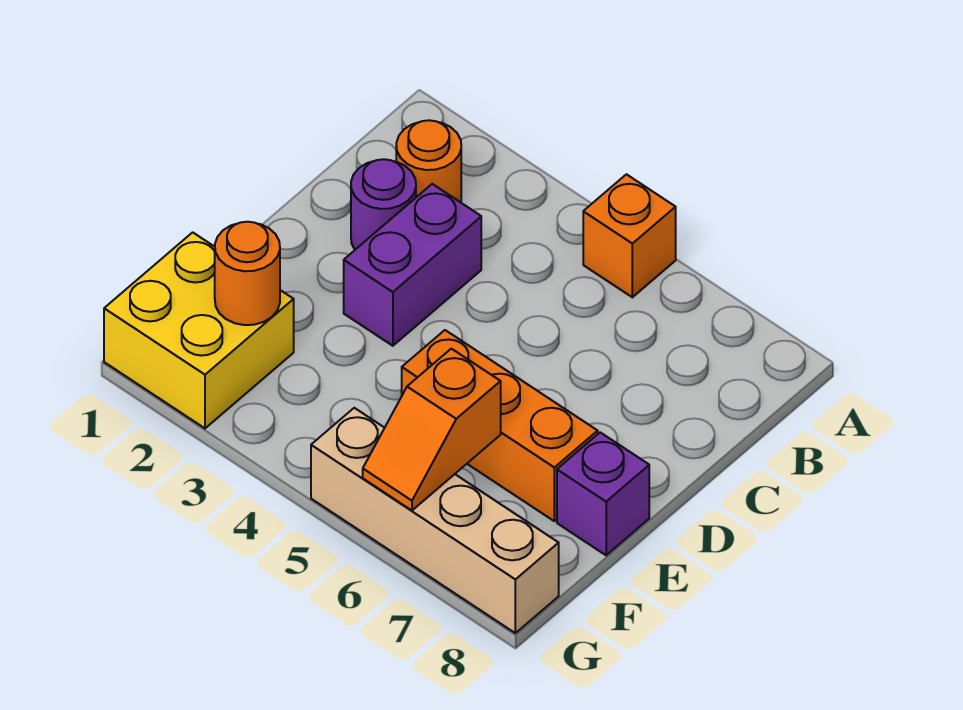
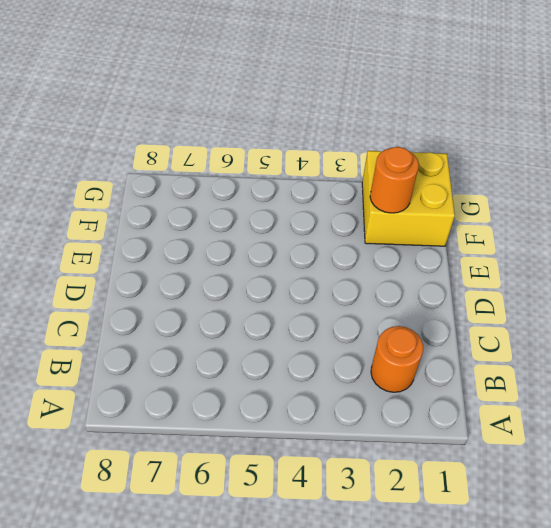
none -> orange brick A5 level 1
none -> purple round brick C2 level 1

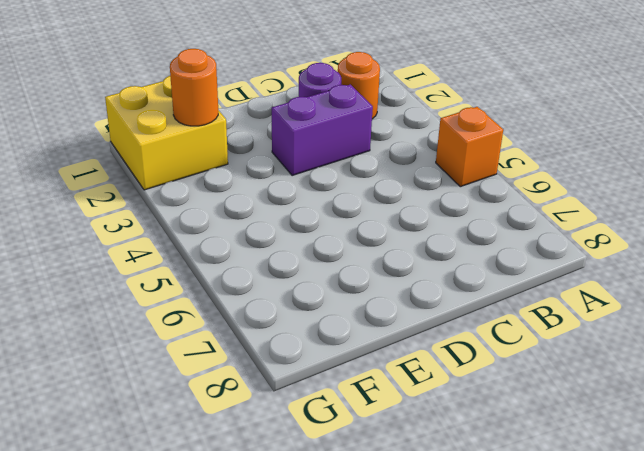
none -> orange brick E5:E7 level 1
none -> purple brick E8 level 1

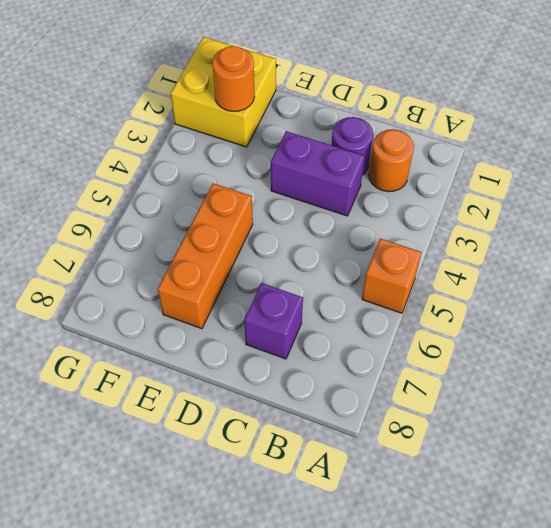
purple brick C7 level 1 -> purple brick E8 level 1
none -> tan brick G5:G8 level 1
none -> orange slope F6:G6 level 2 top F

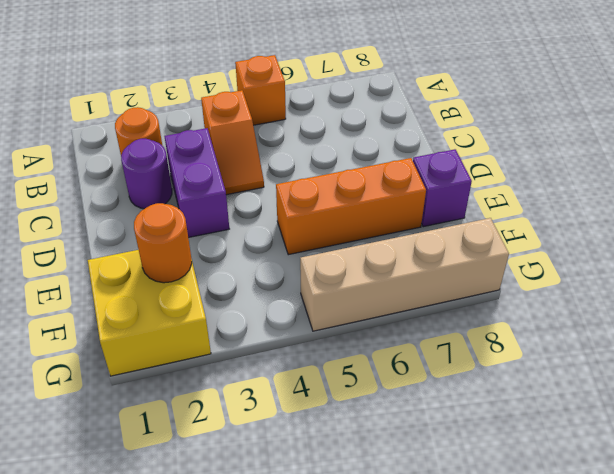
orange slope B4:C4 level 1 top B -> orange slope F6:G6 level 2 top F

